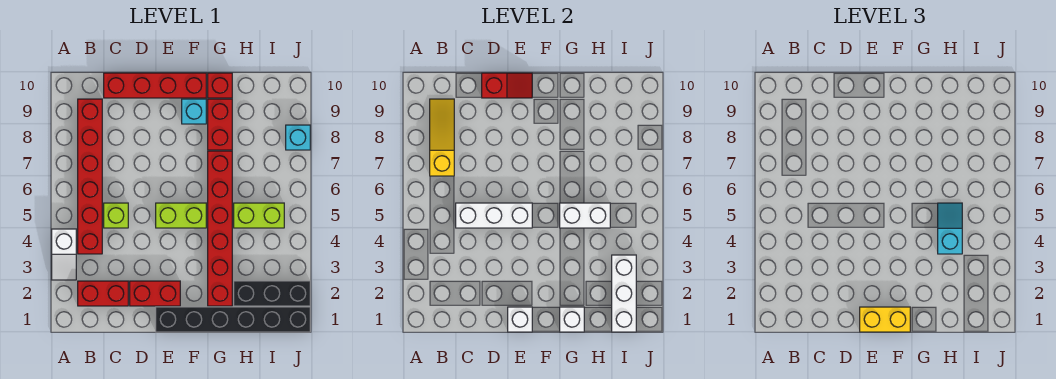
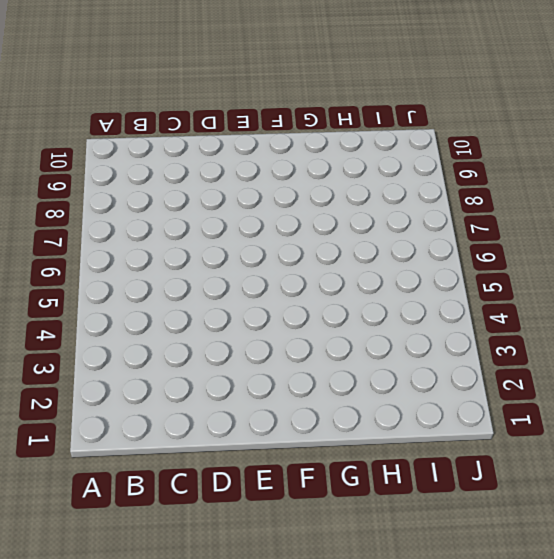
none -> white slope A3:A4 level 1 top 4
none -> red brick B2:C2 level 1
none -> red brick B4:B9 level 1

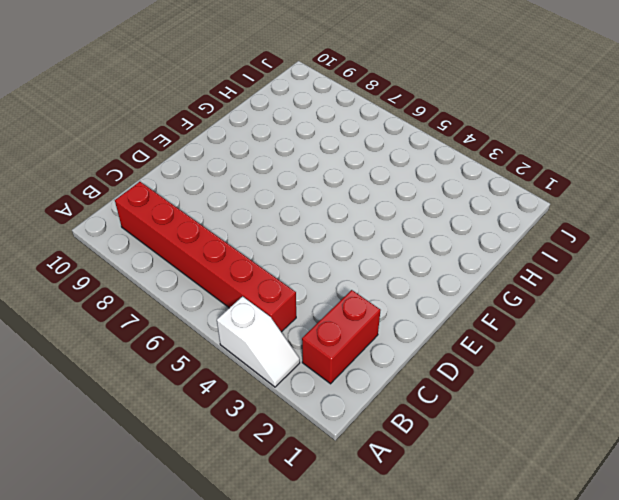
none -> lime brick C5 level 1
none -> red brick C10:F10 level 1
none -> red brick D2:E2 level 1

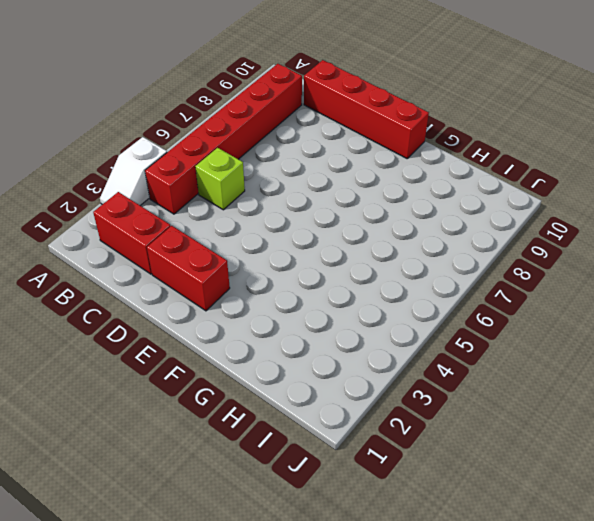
none -> black brick E1:J1 level 1
none -> lime brick E5:F5 level 1
none -> cyan brick F9 level 1

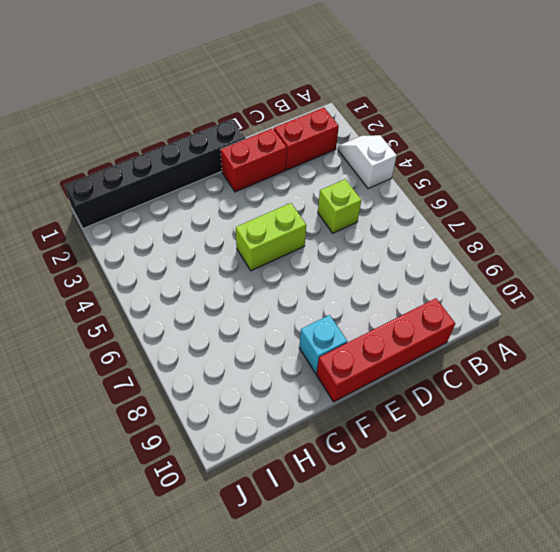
none -> red brick B4:B9 level 1
none -> red brick G2:G7 level 1
none -> red brick G8:G9 level 1

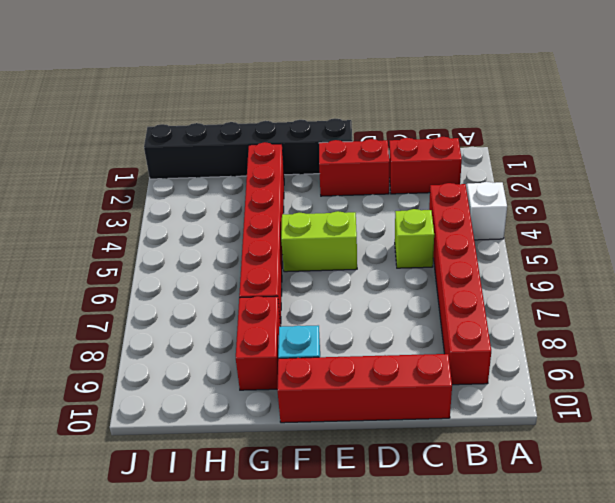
none -> red brick G10 level 1
none -> black brick H2:J2 level 1
none -> lime brick H5:I5 level 1

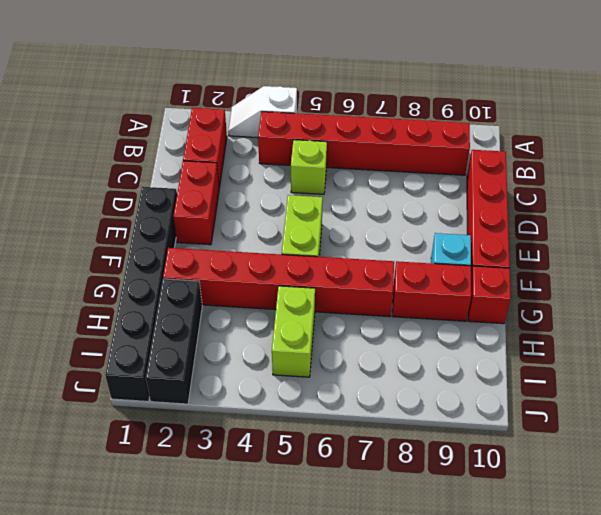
none -> cyan brick J8 level 1
none -> yellow slope B7:B9 level 2 top 7
none -> white brick C5:E5 level 2

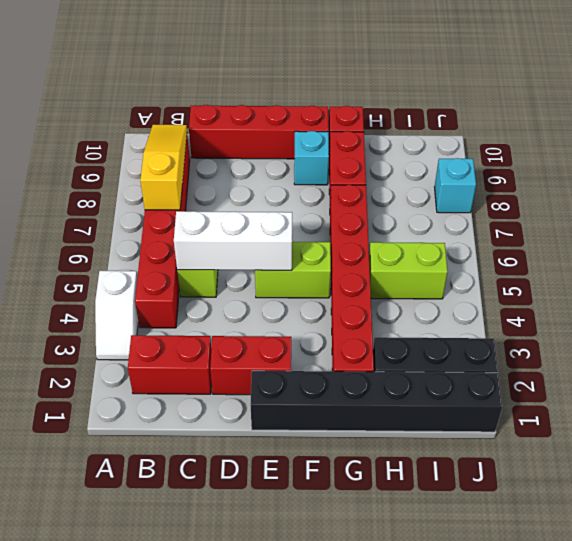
none -> red slope D10:E10 level 2 top D
none -> white brick E1 level 2
none -> white brick G1 level 2

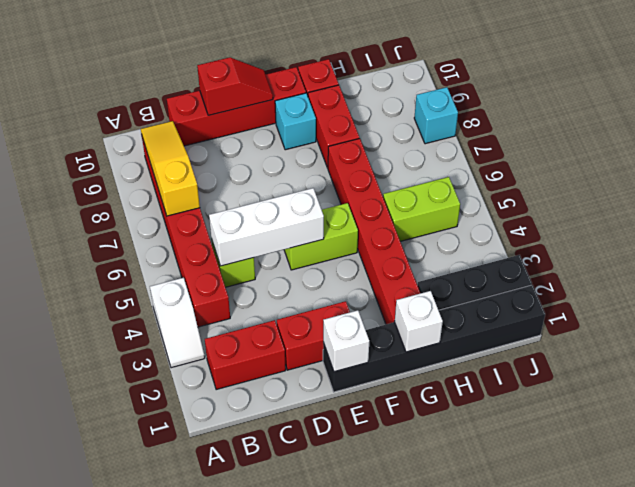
none -> white brick G5:H5 level 2
none -> white brick I1:I3 level 2
none -> yellow brick E1:F1 level 3

